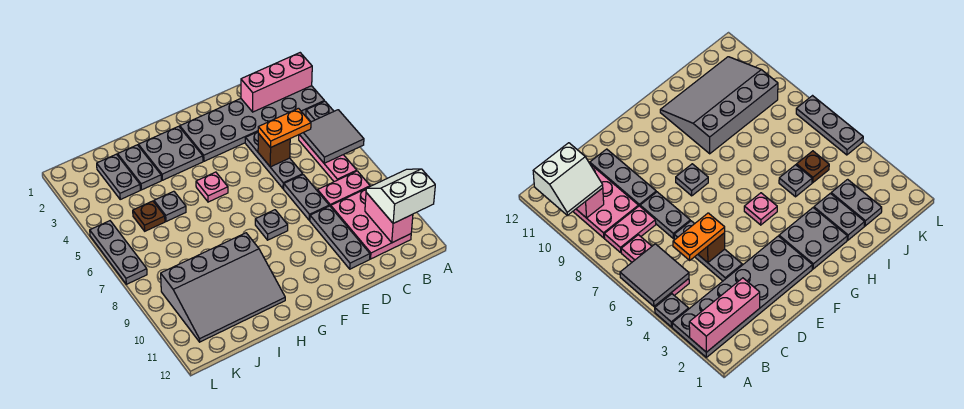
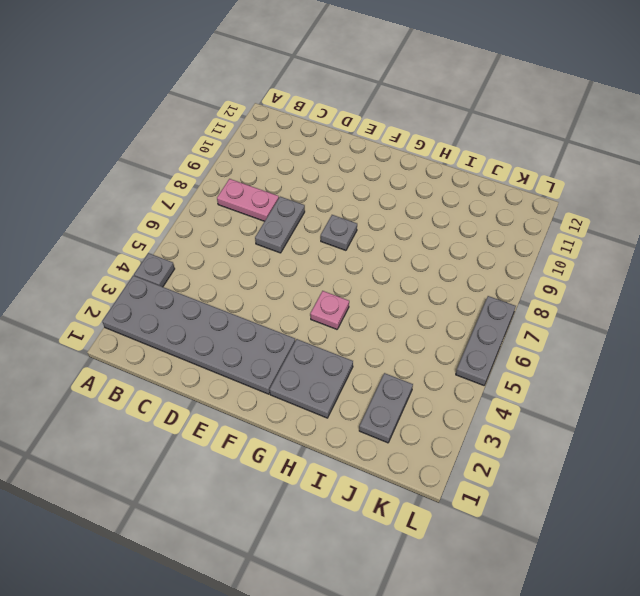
none -> pink plate B5:B7 level 1
none -> pink plate B9:C11 level 1
none -> grey plate D4:D6 level 1

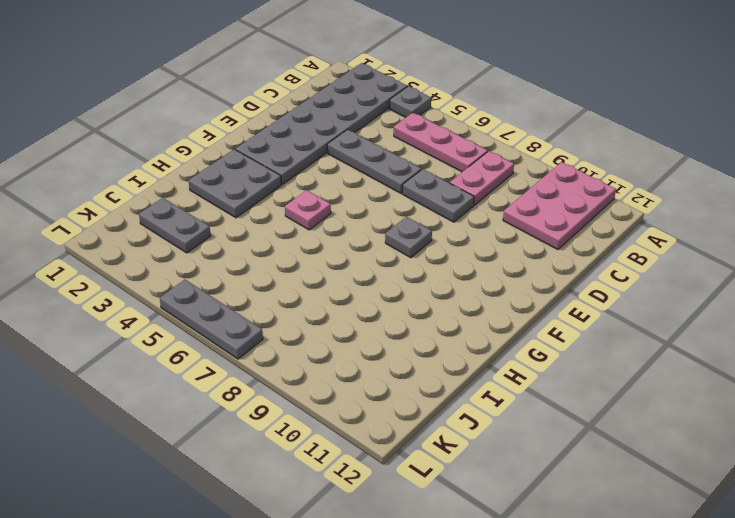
pink plate A10:C11 level 1 -> pink plate B9:C11 level 1
none -> grey plate D9:D11 level 1
none -> grey slope H9:K11 level 1 top 9
none -> grey plate I2:I3 level 1

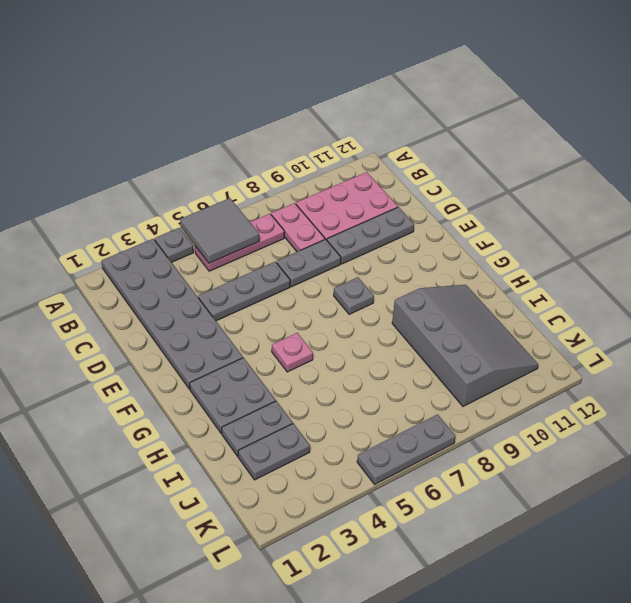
none -> grey plate I5 level 1
none -> brown plate J5 level 1
none -> pink brick A2:C2 level 2

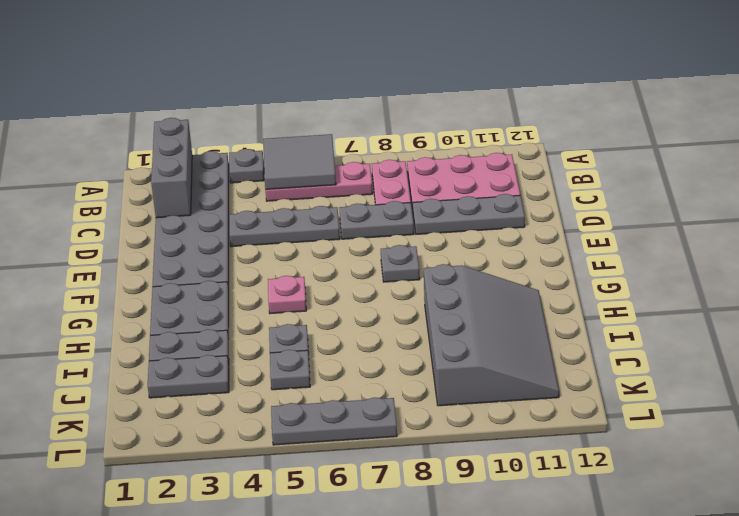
grey brick A2:C2 level 2 -> pink brick A2:C2 level 2
grey plate J5 level 1 -> brown plate J5 level 1
none -> pink brick B10:B11 level 2
none -> brown brick D5 level 2
none -> white slope A10:B11 level 3 top 11

